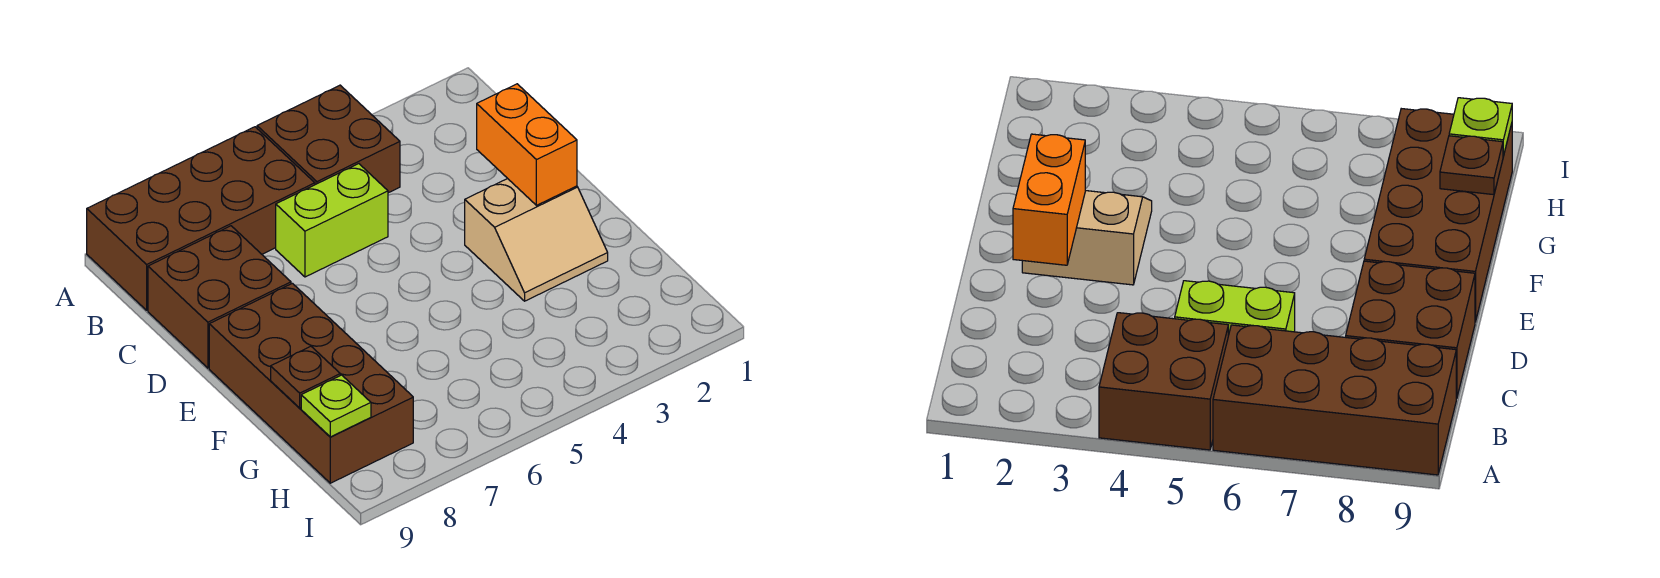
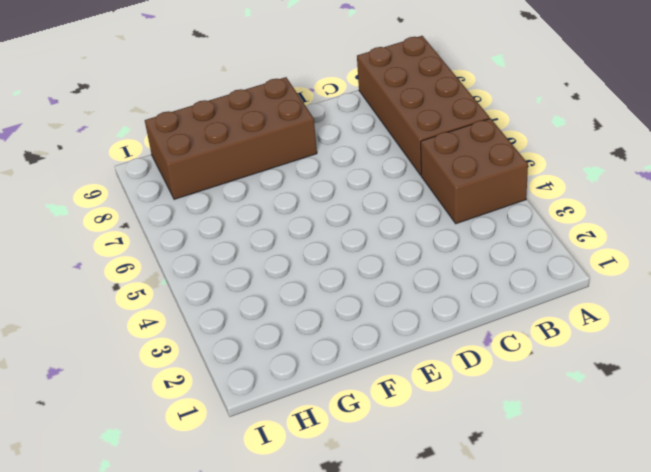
none -> lime brick C5:C6 level 1
none -> brown brick C8:D9 level 1

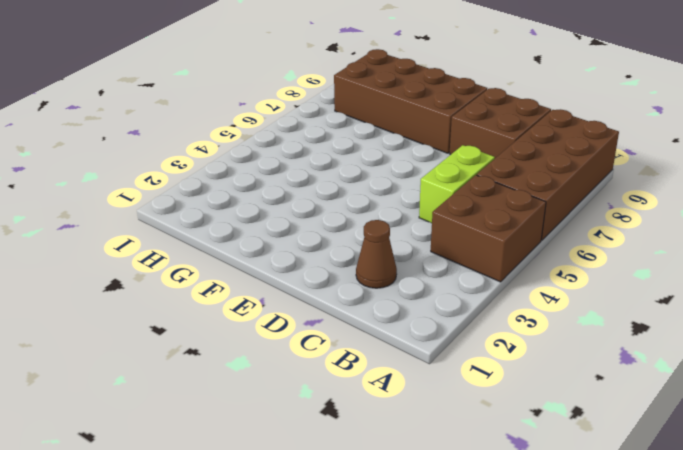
brown cone C2 level 1 -> none
none -> tan slope E2:F3 level 1 top E
none -> orange brick D2:E2 level 2

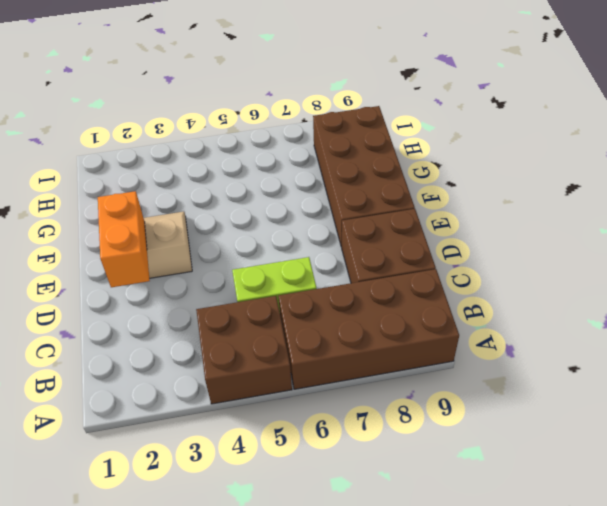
none -> brown plate G9 level 2
none -> lime plate H9 level 2

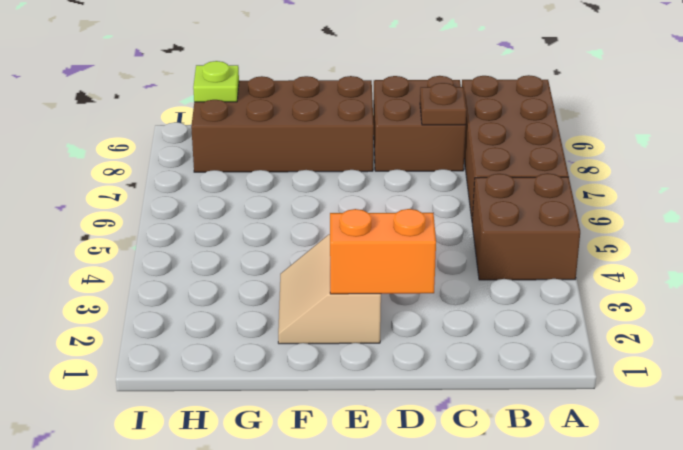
brown plate C8 level 2 -> brown plate G9 level 2
none -> lime brick C5:C6 level 1

